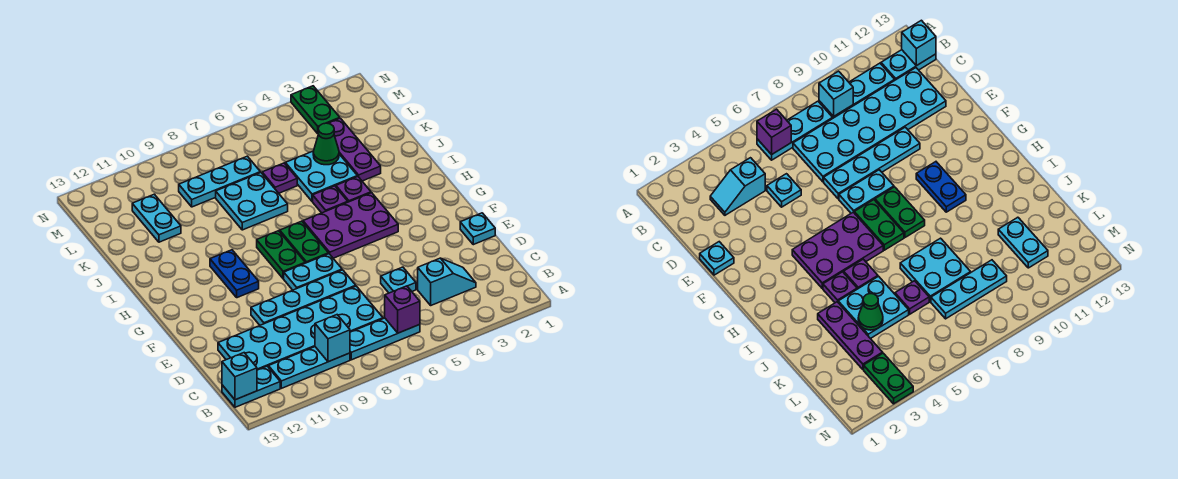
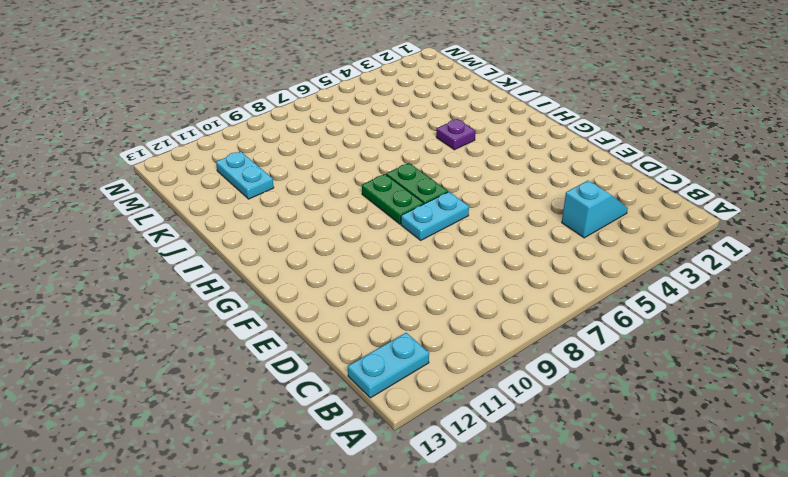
none -> cyan plate B6:B8 level 1
none -> cyan plate B9:B11 level 1
none -> cyan plate C7:D12 level 1

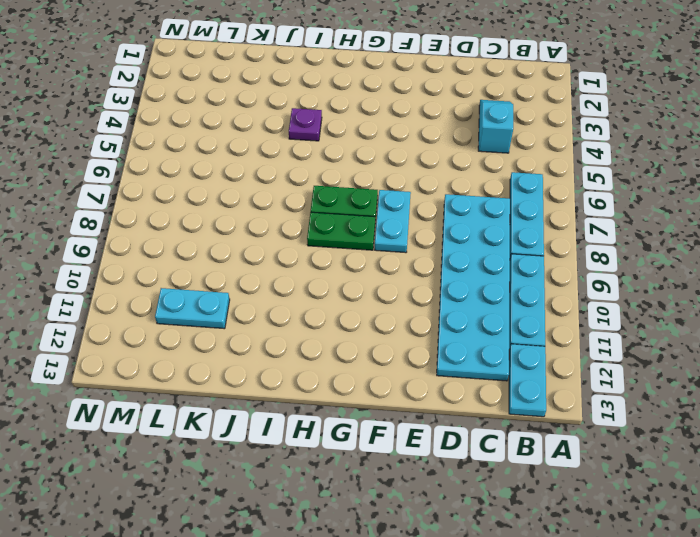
none -> cyan plate D5 level 1
none -> cyan plate E1 level 1
none -> cyan plate E7:E10 level 1

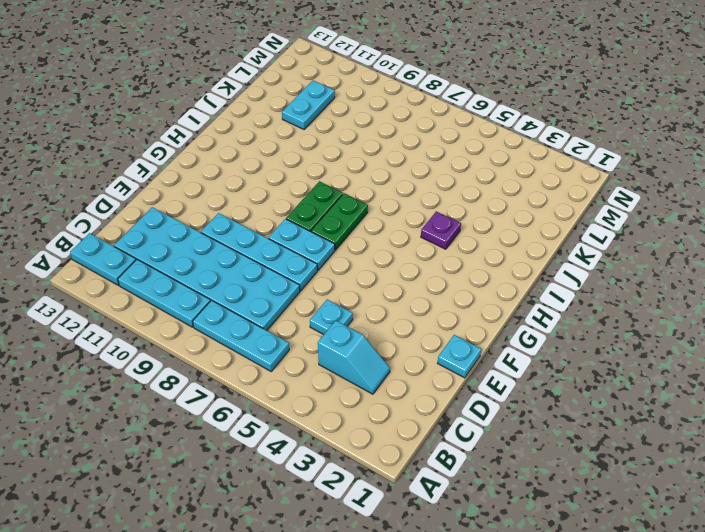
none -> purple plate G4:H6 level 1
none -> blue plate G10:H10 level 1
none -> purple plate I5 level 1

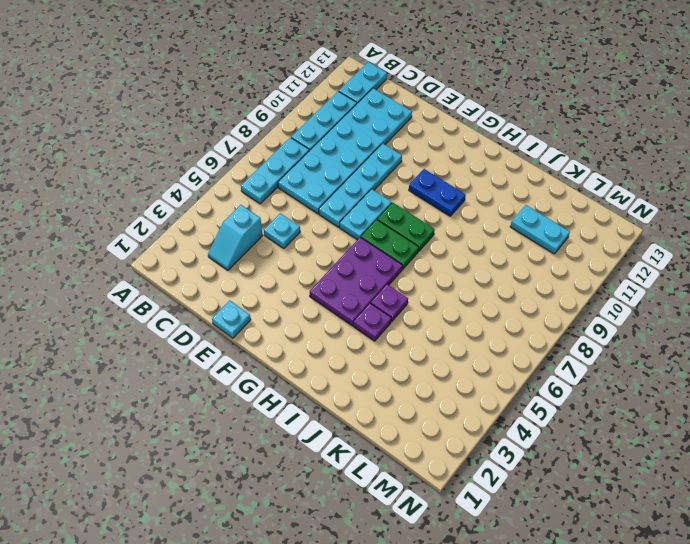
none -> purple plate J3:L3 level 1
none -> cyan plate J4:K5 level 1
none -> cyan plate J7:K8 level 1

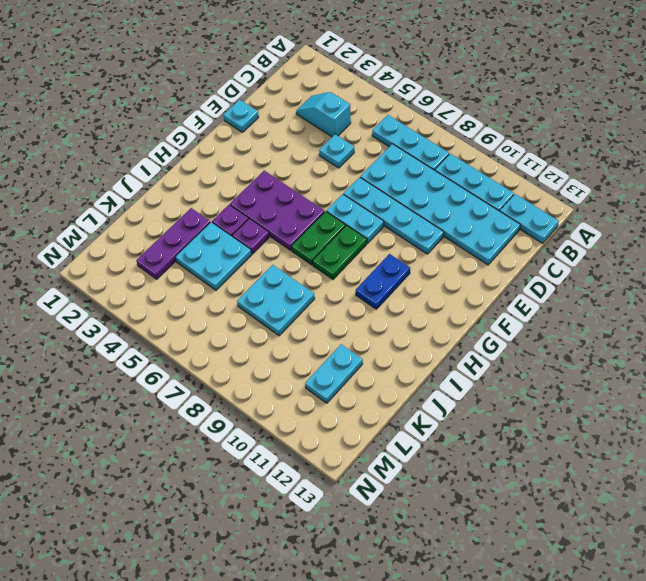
none -> purple plate K6 level 1
none -> cyan plate L7:L9 level 1
none -> green plate M3:N3 level 1

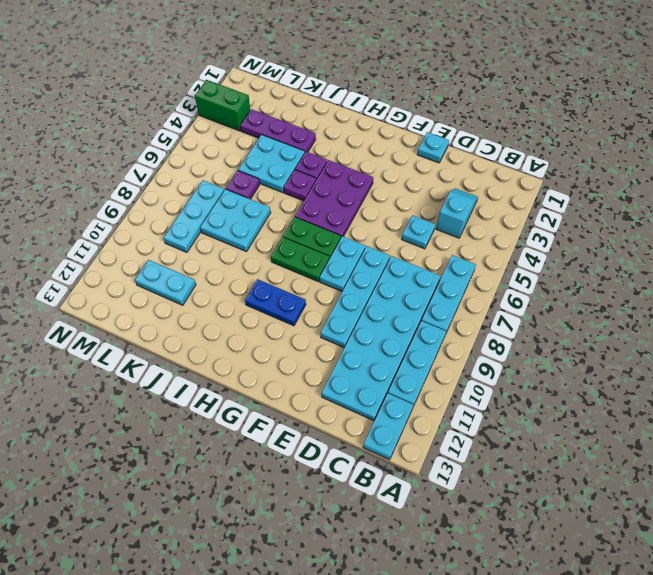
green brick M3:N3 level 1 -> green plate M3:N3 level 1
none -> purple brick B6 level 2
none -> cyan brick B9 level 2
none -> cyan brick B13 level 2

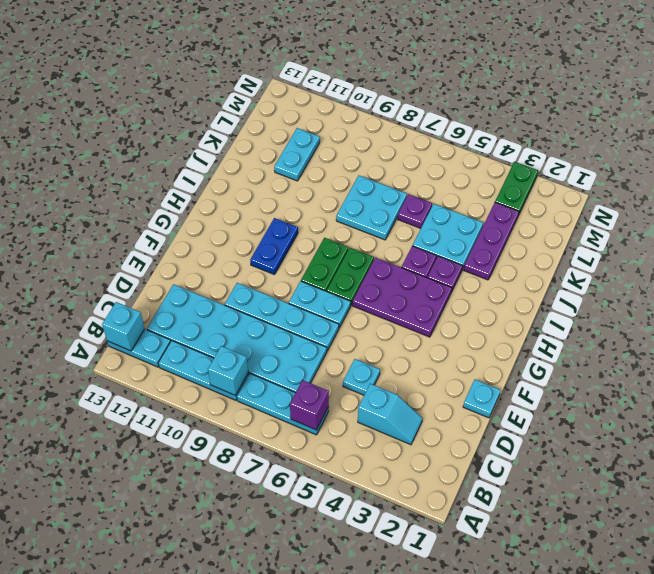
none -> cyan plate L7:L9 level 1
none -> green cone K4 level 2

